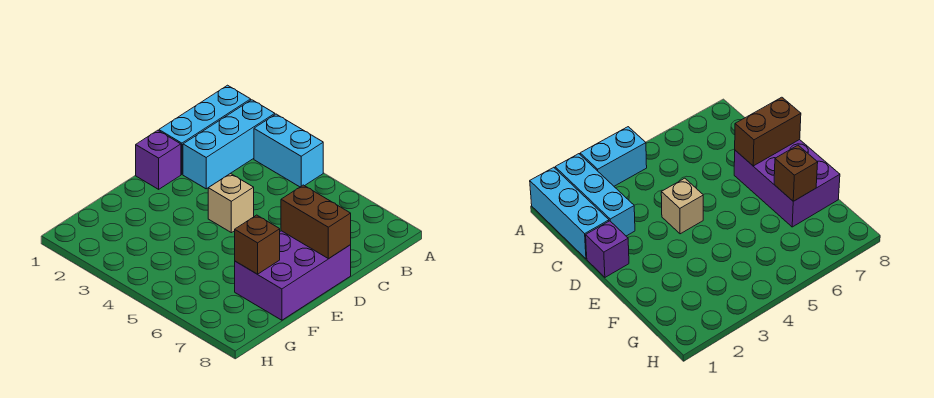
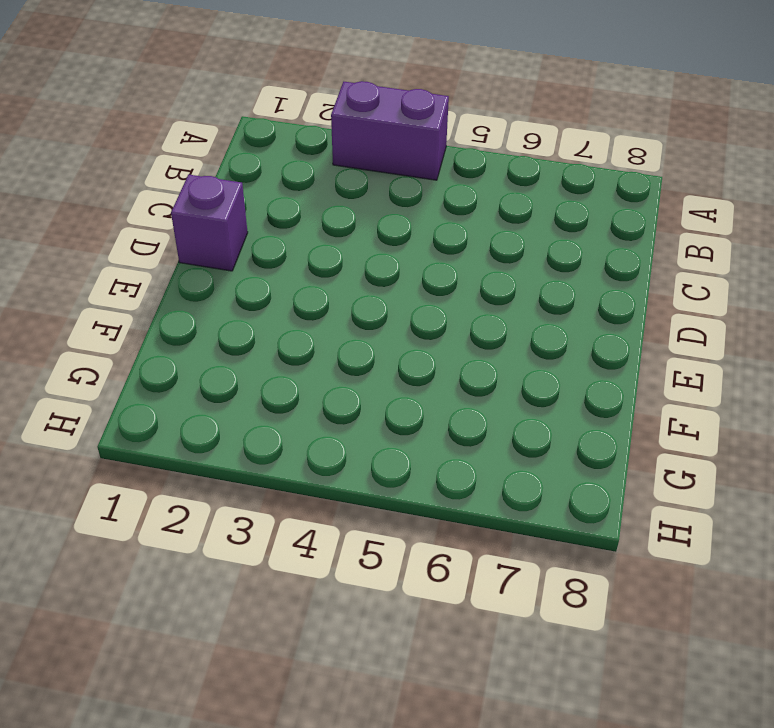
purple brick A3:A4 level 1 -> cyan brick A3:A4 level 1
none -> cyan brick A1:C1 level 1
none -> cyan brick A2:C2 level 1

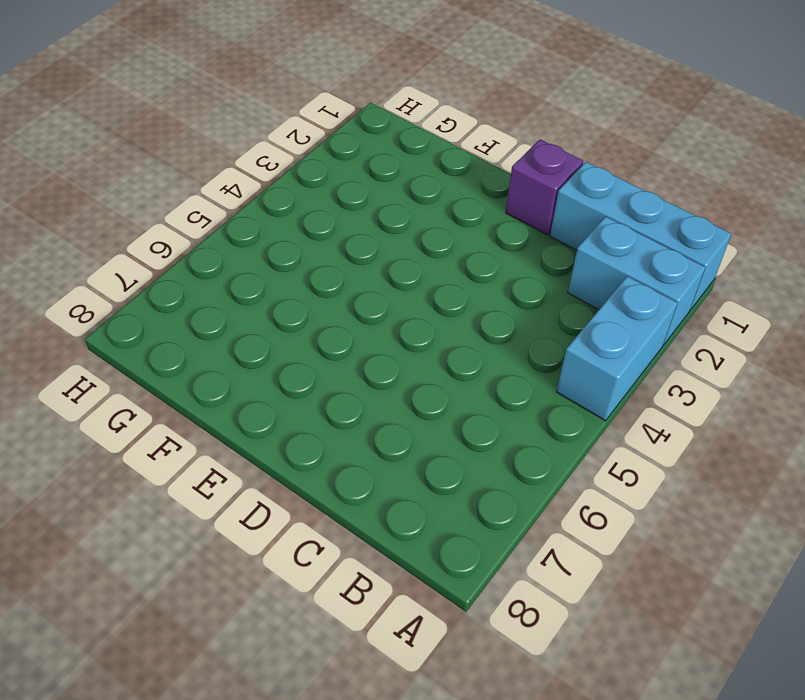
cyan brick A2:B2 level 1 -> cyan brick A2:C2 level 1
none -> tan brick D4 level 1
none -> purple brick D7:F8 level 1

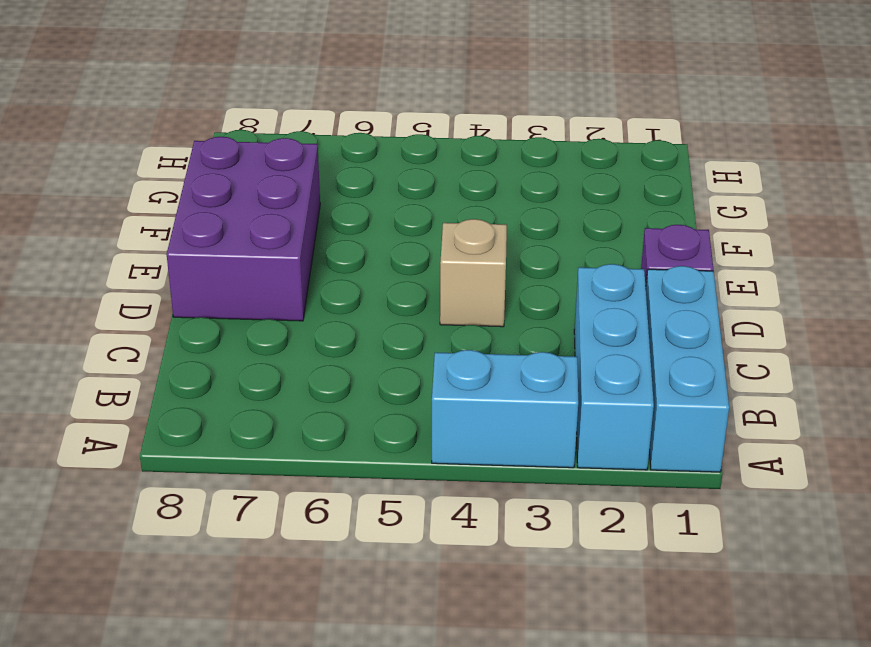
none -> brown brick D7:D8 level 2
none -> brown brick F7 level 2

